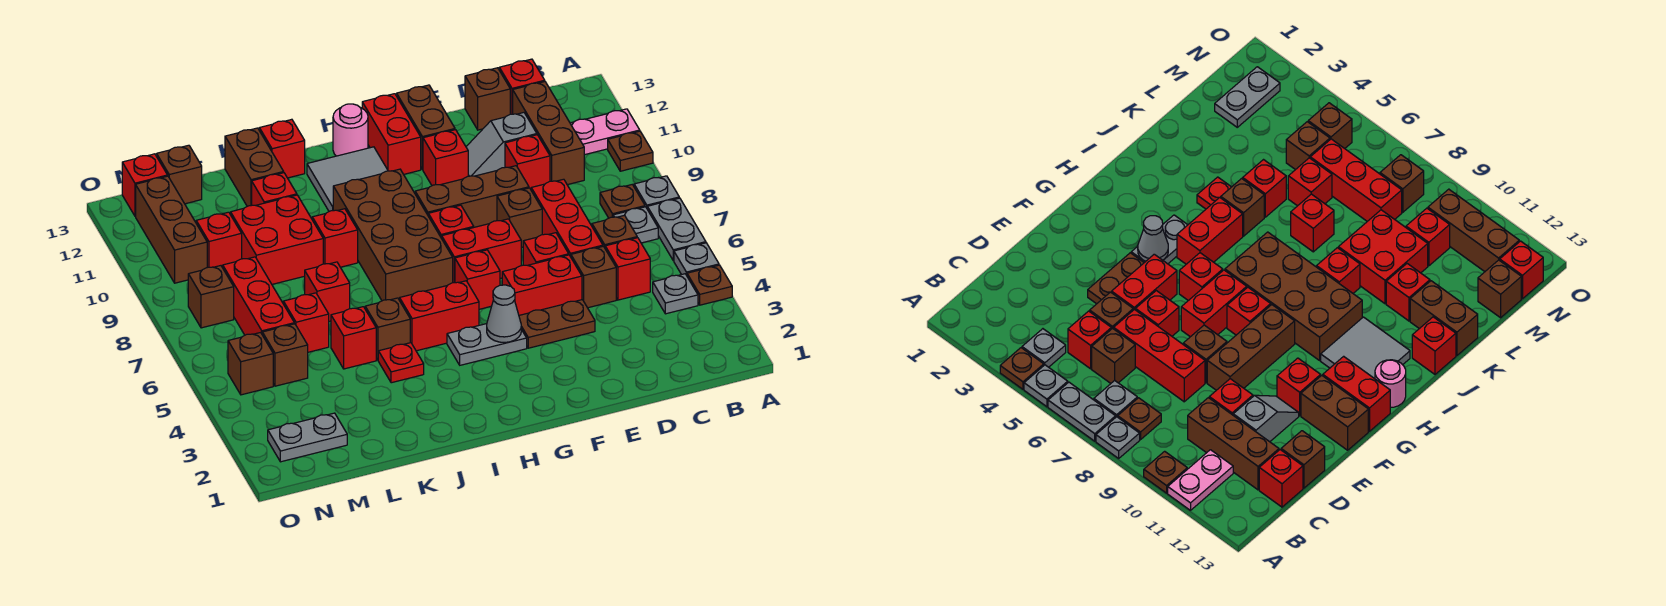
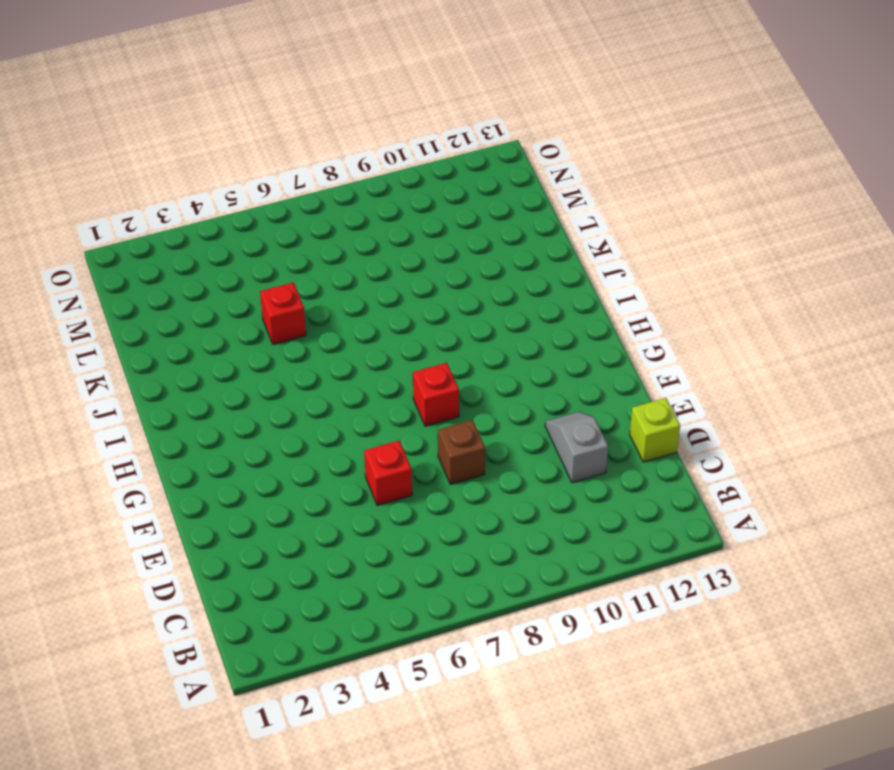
lime brick D13 level 1 -> brown brick D13 level 1
none -> brown plate A4 level 1
none -> grey plate A5 level 1
none -> grey plate A6:A7 level 1
none -> grey plate A8 level 1

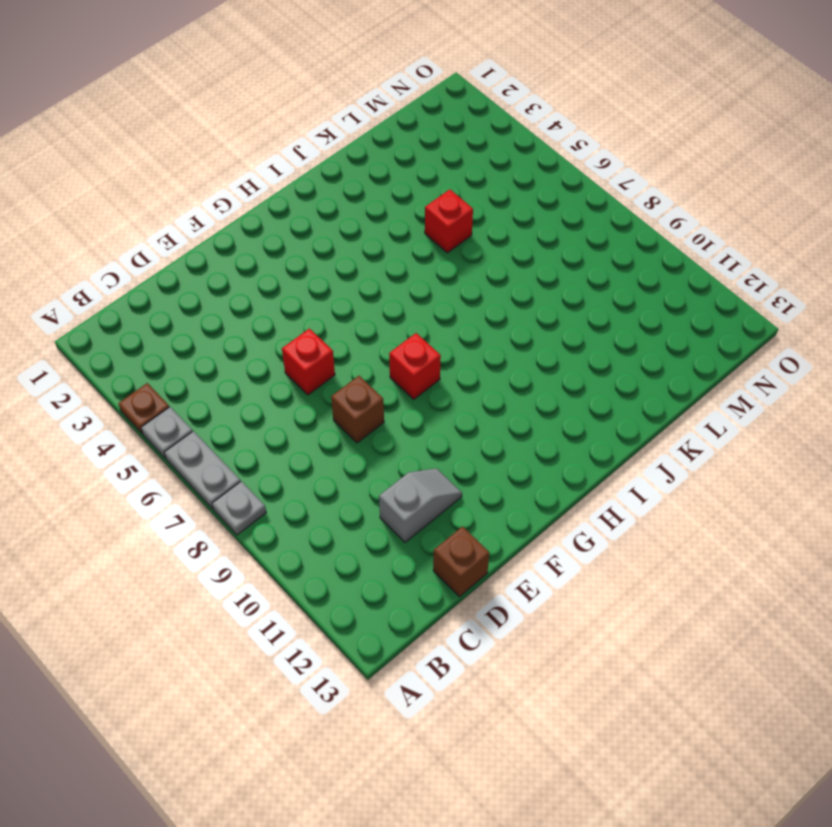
none -> brown plate A10 level 1
none -> pink plate A11:B11 level 1
none -> grey plate B4 level 1
none -> grey plate B7 level 1

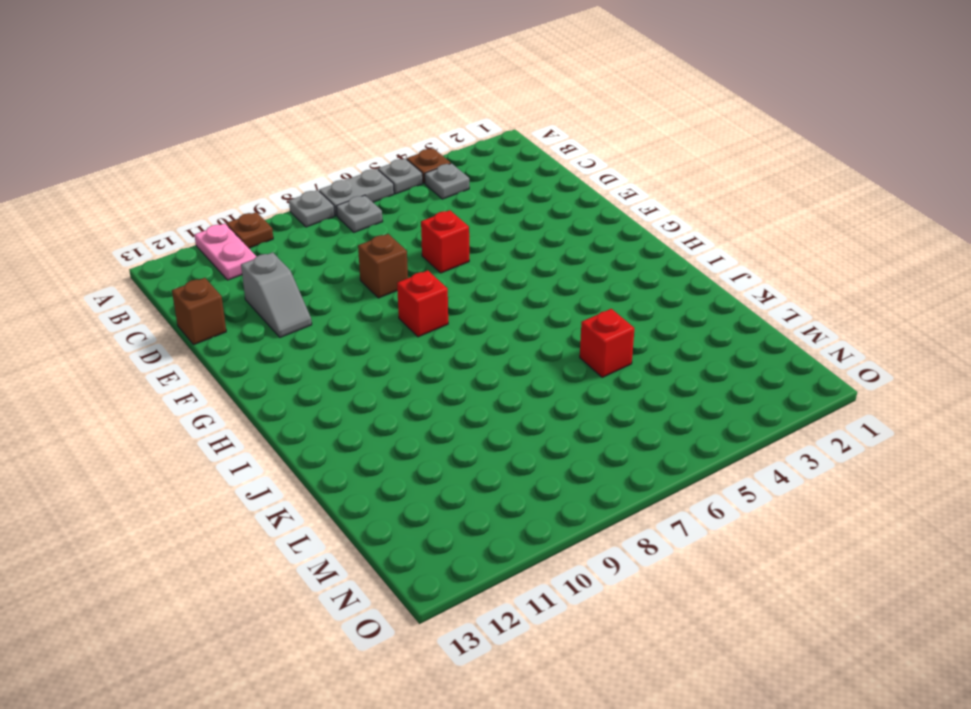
none -> brown plate B8 level 1
none -> red brick C5 level 1
none -> brown brick C6 level 1
none -> brown brick C10:C12 level 1

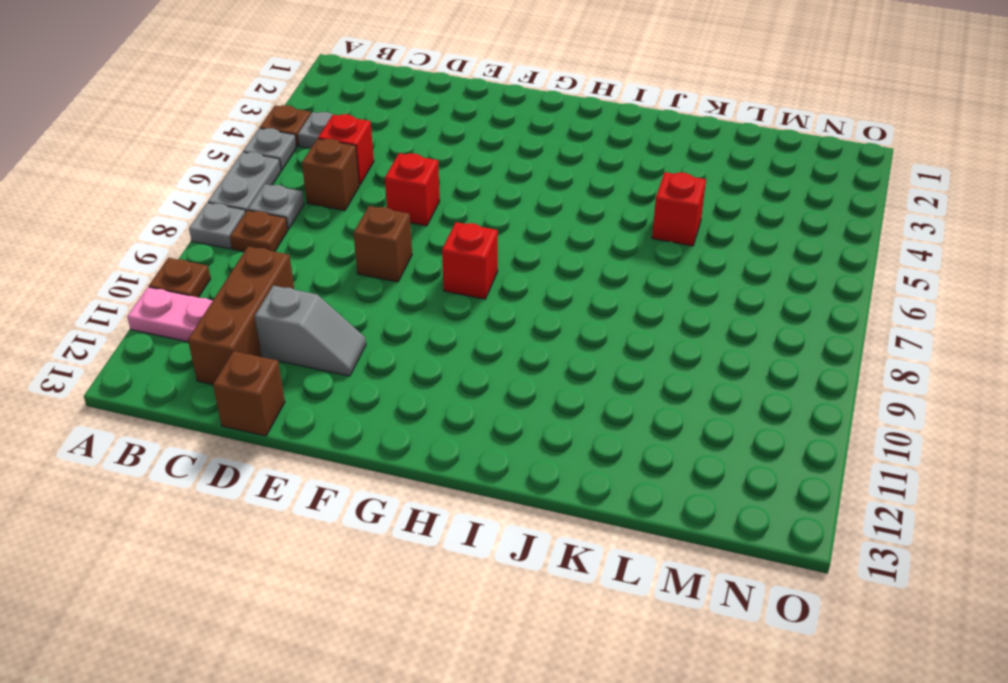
none -> red brick C13 level 1
none -> brown brick D5 level 1
none -> red brick D6:D8 level 1
none -> red brick D10 level 1

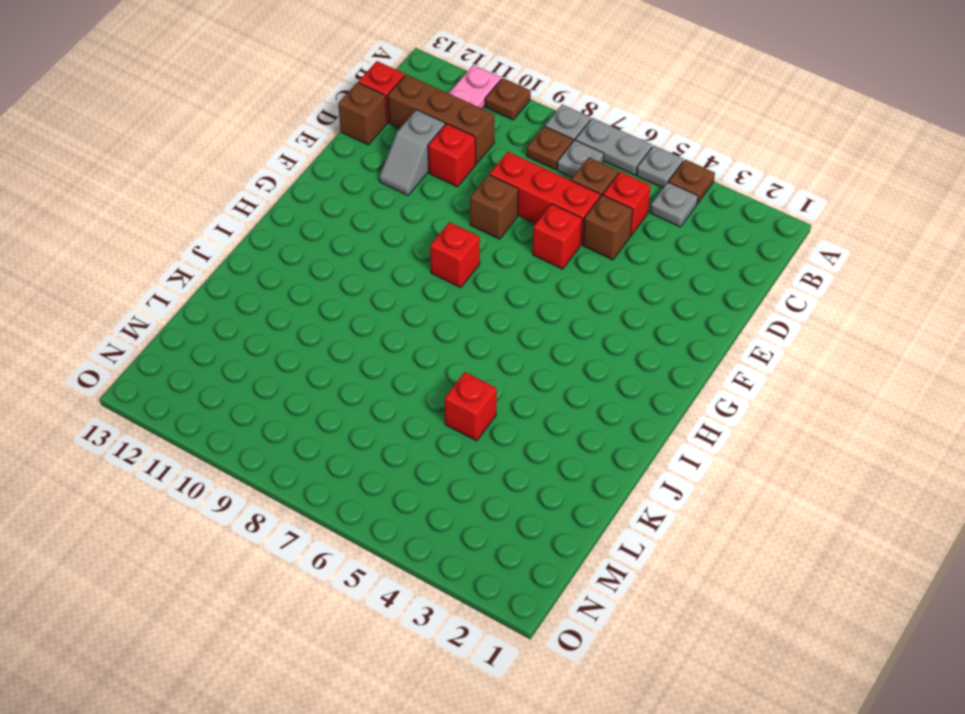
none -> brown plate E4:F4 level 1
none -> red brick E5:F5 level 1
none -> brown brick E9:G9 level 1
none -> red brick F7:G7 level 1

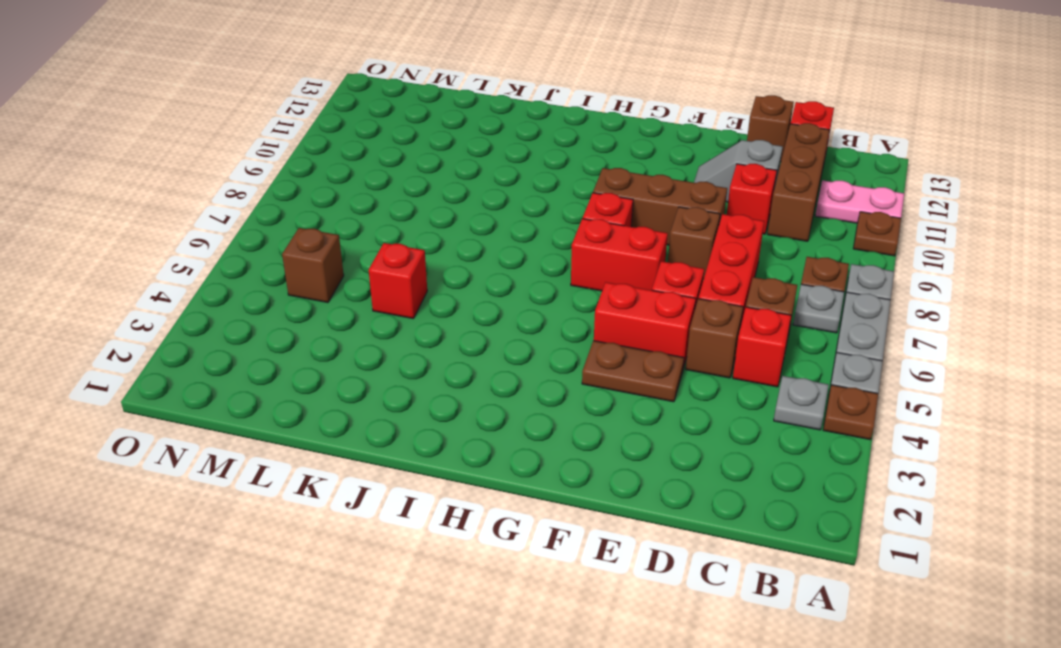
none -> red brick F11 level 1
none -> brown brick F12:F13 level 1
none -> grey plate G4:H4 level 1
none -> red brick G6 level 1

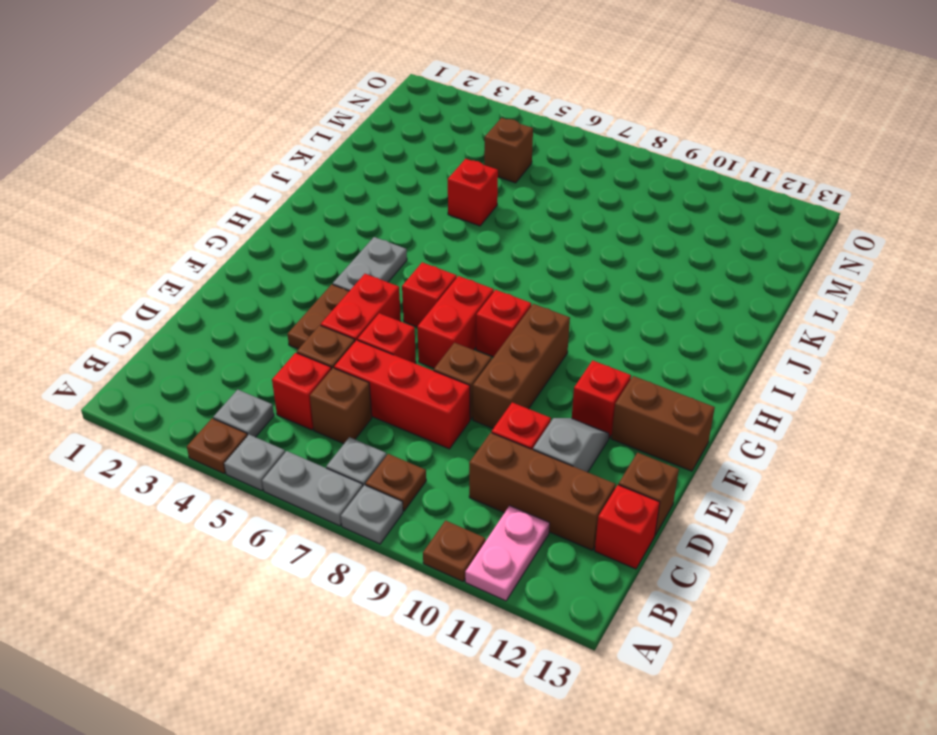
none -> red brick G12:G13 level 1
none -> red brick H5:I5 level 1
none -> brown brick H7:I10 level 1
none -> grey tile H11:I12 level 1

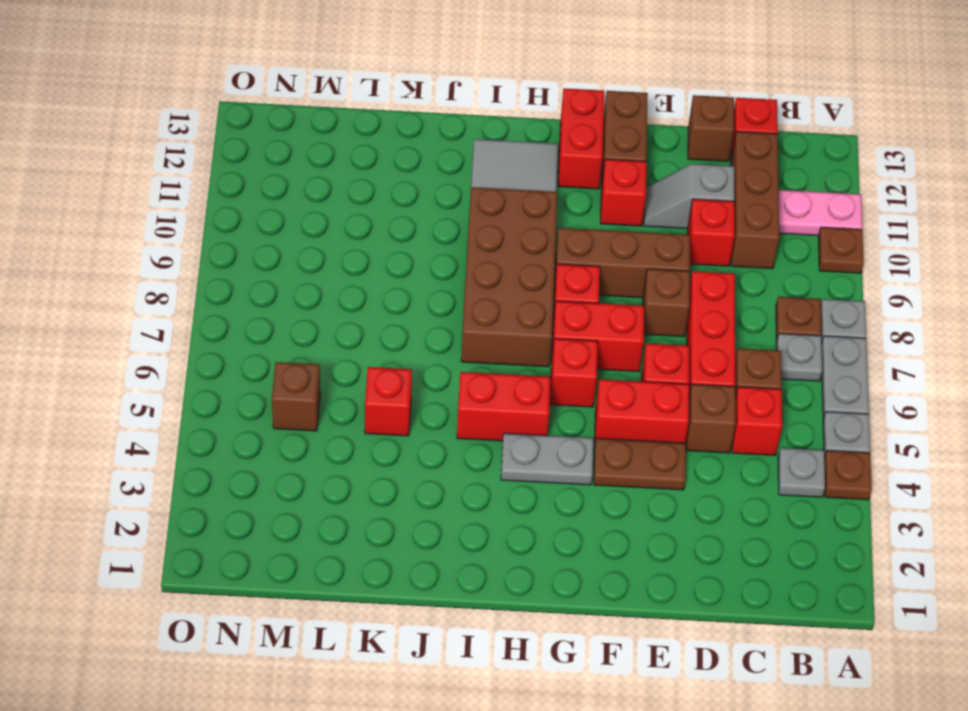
none -> pink round brick H13 level 1
none -> red plate J4 level 1
none -> brown brick J5 level 1
none -> red brick J9 level 1

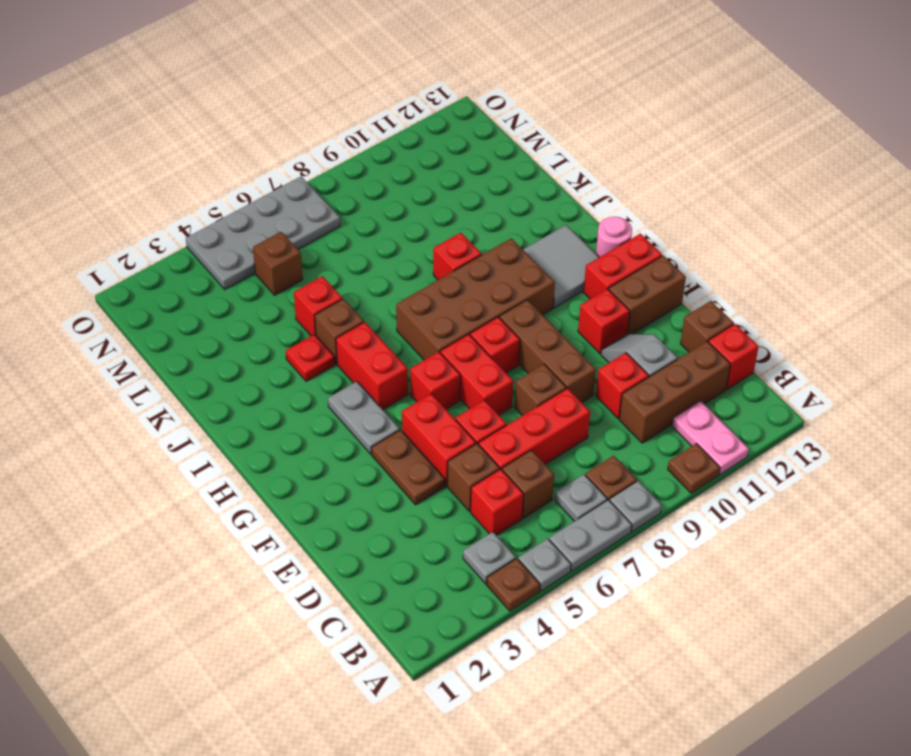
grey plate N4:O7 level 1 -> brown brick N5 level 1
none -> red brick J13 level 1
none -> red brick K7 level 1
none -> red brick K9:L10 level 1
none -> red brick K11 level 1

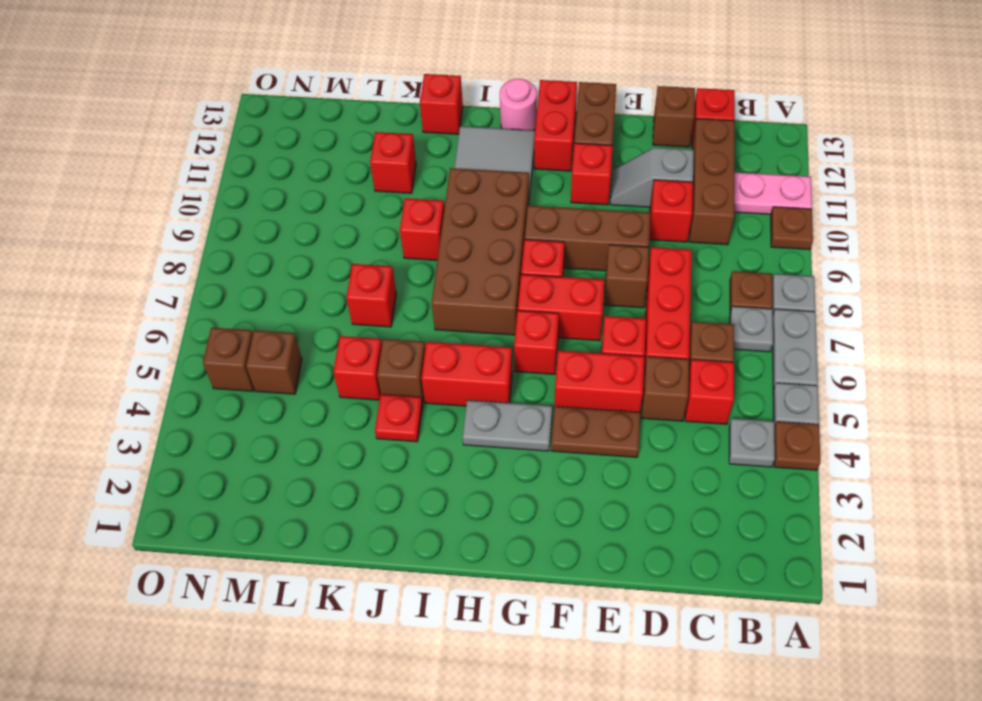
none -> red brick K9:L10 level 1
none -> brown brick K12:K13 level 1
none -> red brick L6 level 1
none -> grey plate M2:N2 level 1

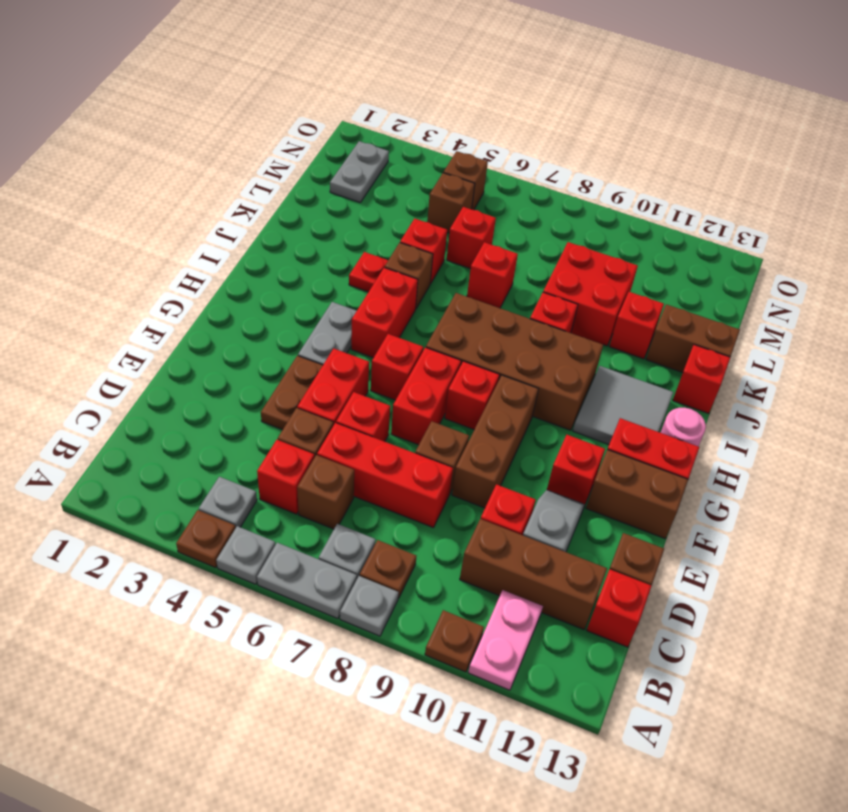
none -> red brick M6:M8 level 1
none -> red brick M10 level 1
none -> brown brick M13 level 1
none -> brown brick N8 level 1

